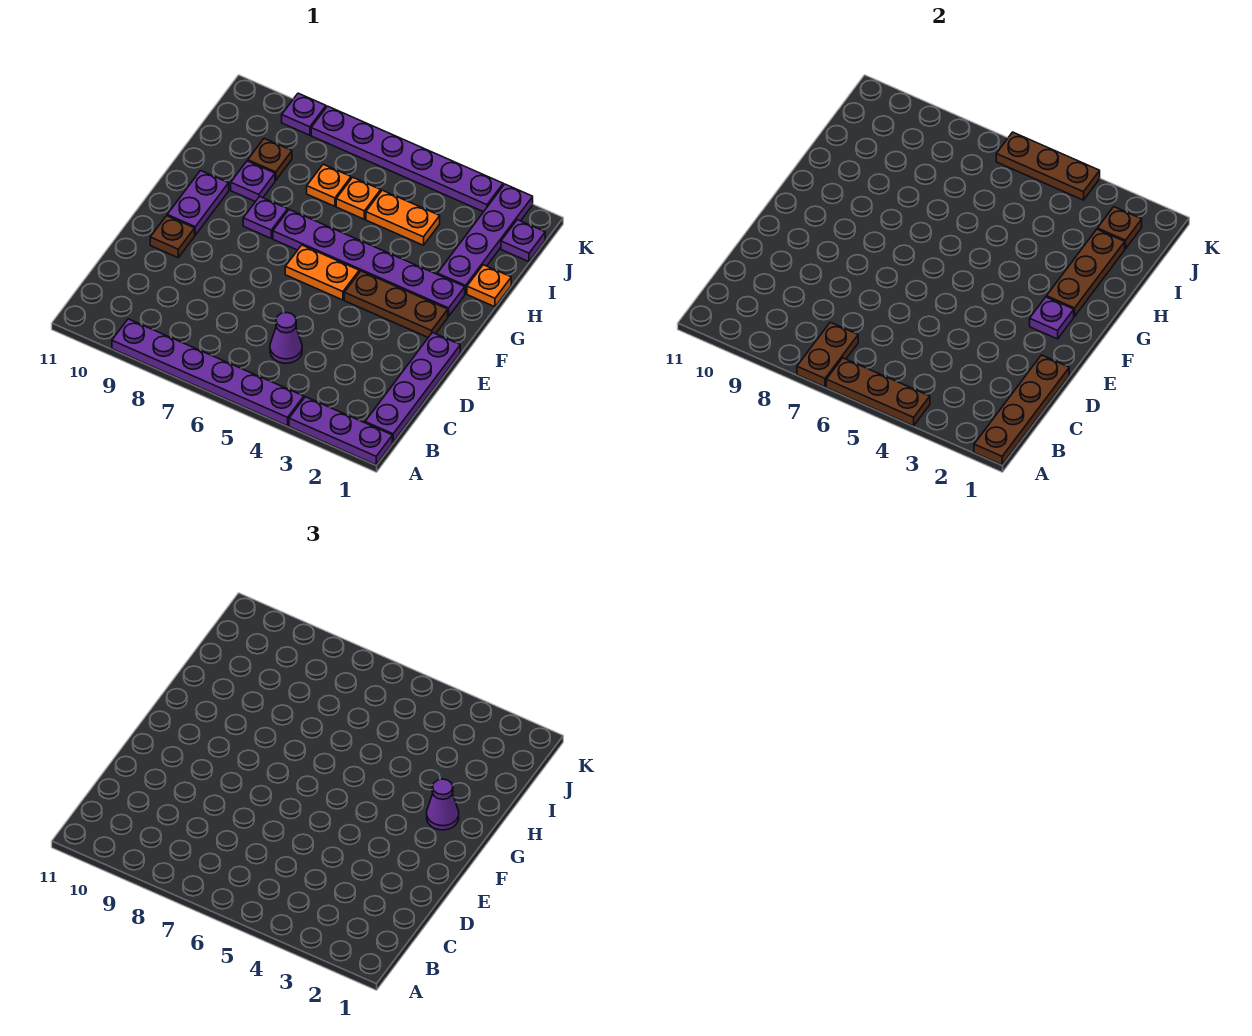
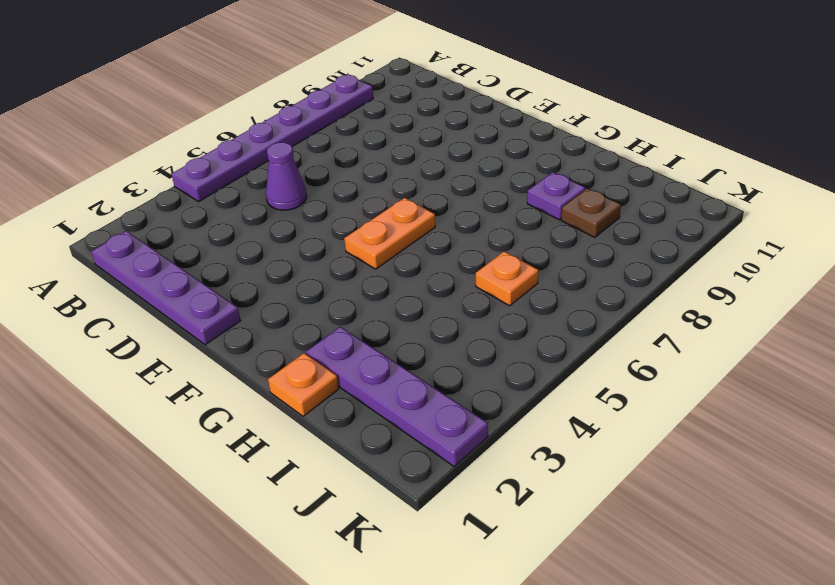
none -> purple plate A1:A3 level 1
none -> brown plate E10 level 1
none -> brown plate F2:F4 level 1

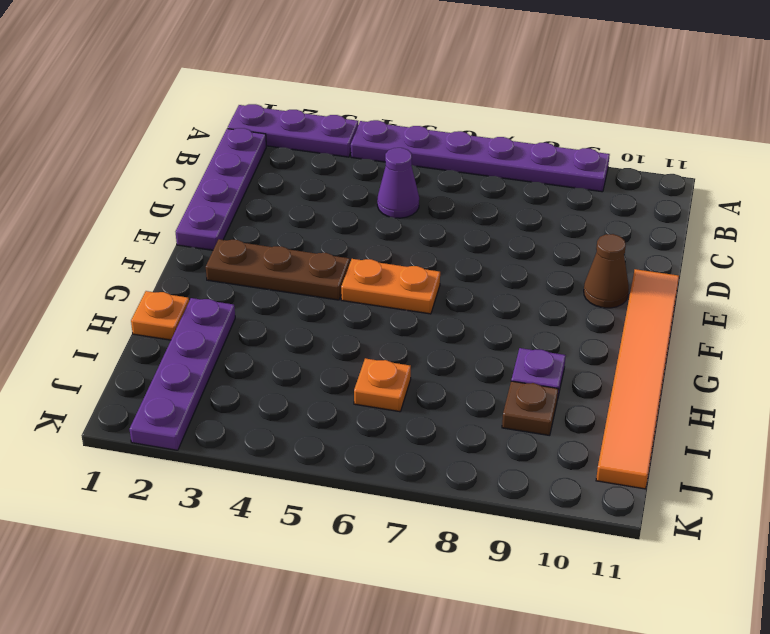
brown cone E10 level 1 -> brown plate E10 level 1
orange tile E11:J11 level 1 -> none
none -> purple plate F10:G10 level 1
none -> purple plate G2:G7 level 1
none -> purple plate G8 level 1

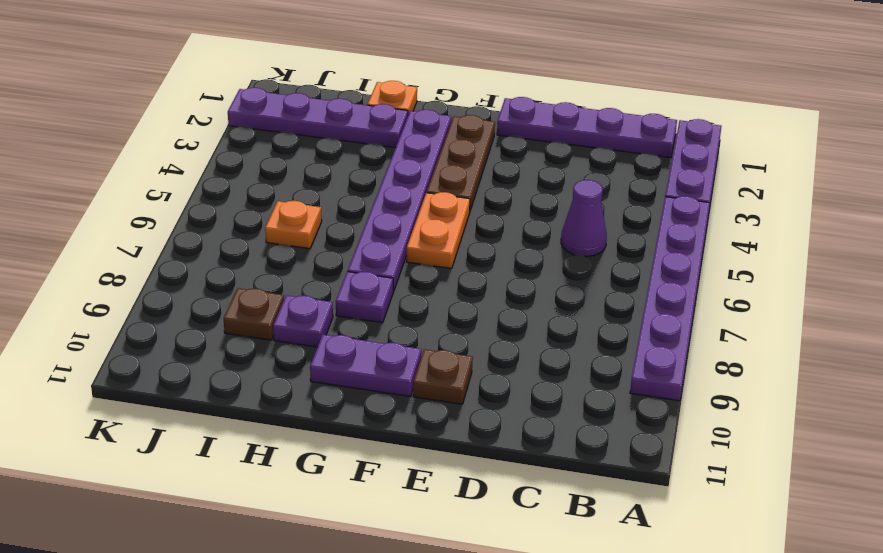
none -> orange plate I4:I5 level 1
none -> orange plate I7 level 1
none -> purple plate J1 level 1

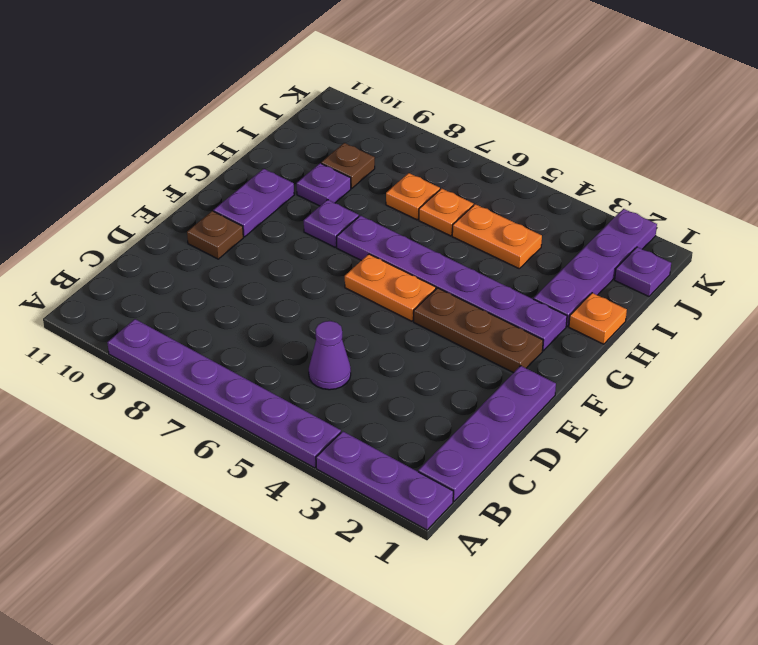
none -> purple plate K3:K8 level 1
none -> purple plate K9 level 1
none -> brown plate A1:D1 level 2

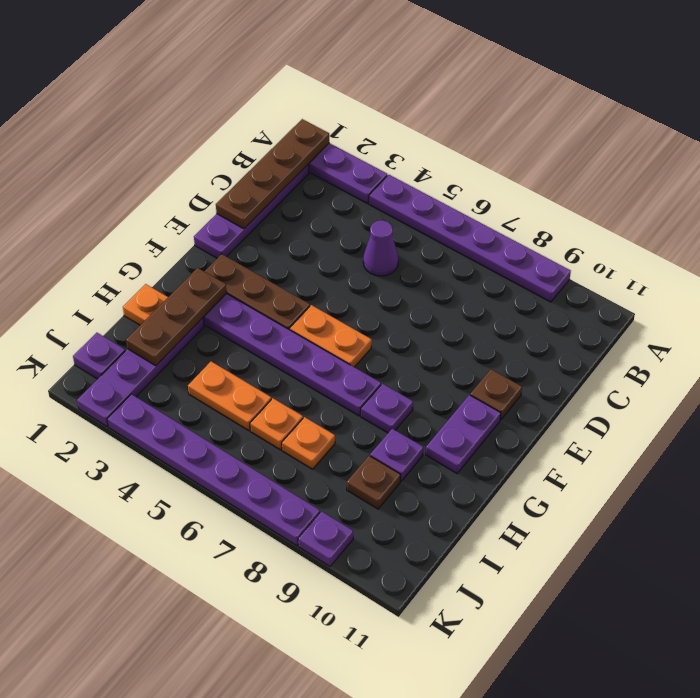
none -> brown plate A4:A6 level 2
none -> brown plate A7:B7 level 2
none -> purple plate F2 level 2

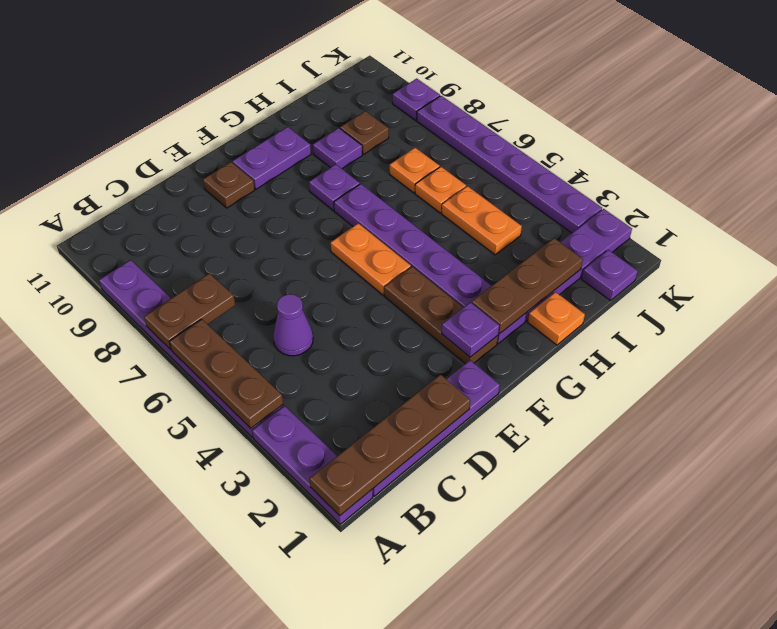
none -> brown plate J2 level 2
none -> brown plate K4:K6 level 2
none -> purple cone G2 level 3

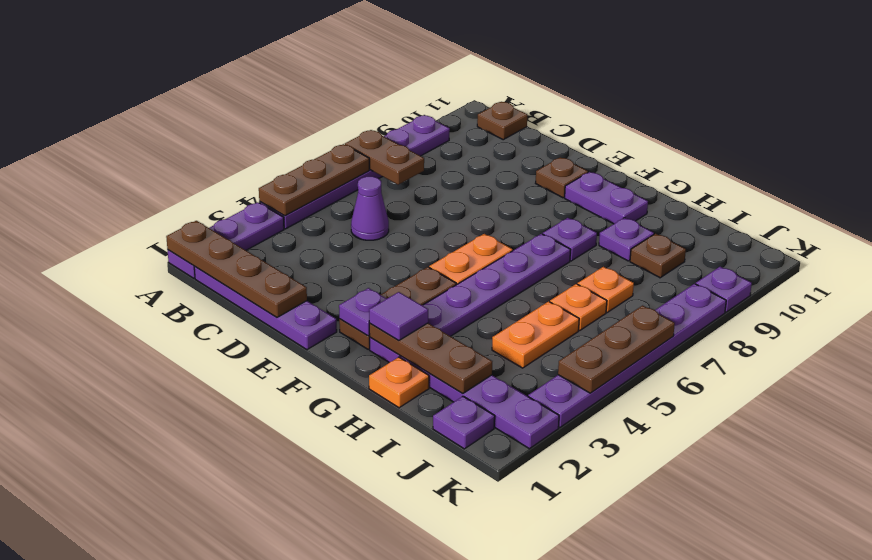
brown plate B11 level 1 -> brown plate J2 level 2
purple tile G2 level 3 -> purple cone G2 level 3

